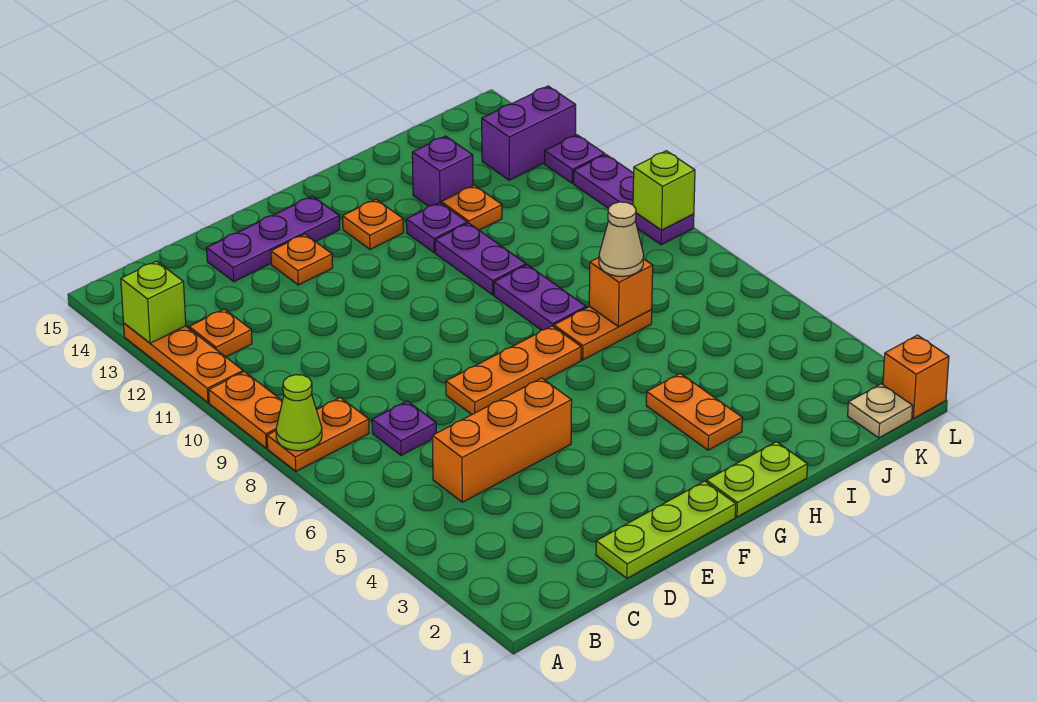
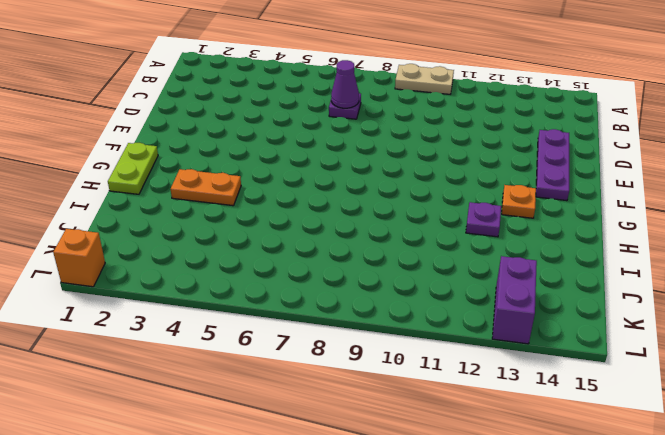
tan plate A9:A10 level 1 -> orange plate A9:A10 level 1
purple cone C7 level 2 -> none
none -> orange plate A8:B8 level 1
none -> orange plate A11:A13 level 1
none -> orange plate B12 level 1

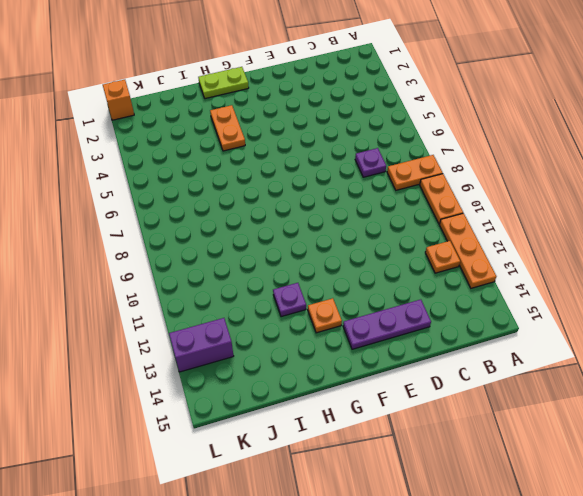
none -> orange brick C5:E5 level 1
none -> lime plate D1:F1 level 1
none -> orange plate E7:G7 level 1

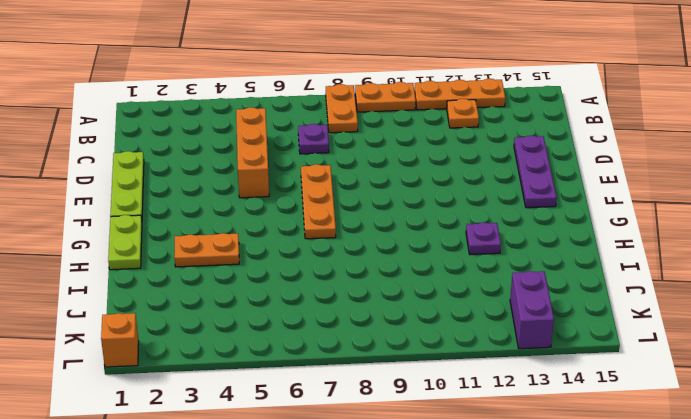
none -> orange plate E13 level 1
none -> orange plate G13 level 1
none -> orange plate H7:I7 level 1

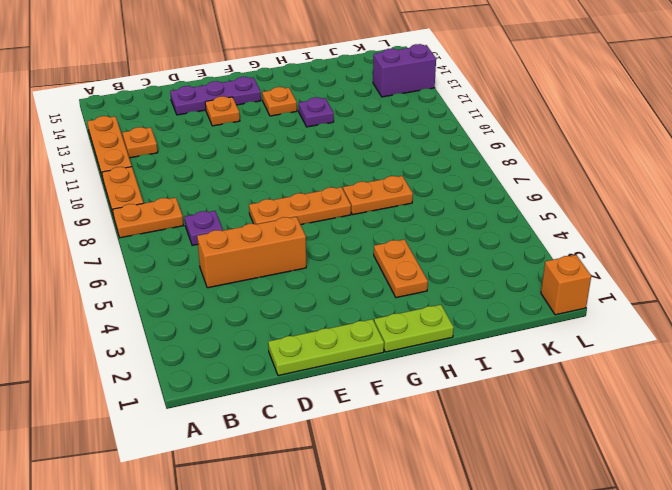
none -> purple plate H8:H9 level 1
none -> purple plate H10:H11 level 1
none -> orange plate I12 level 1

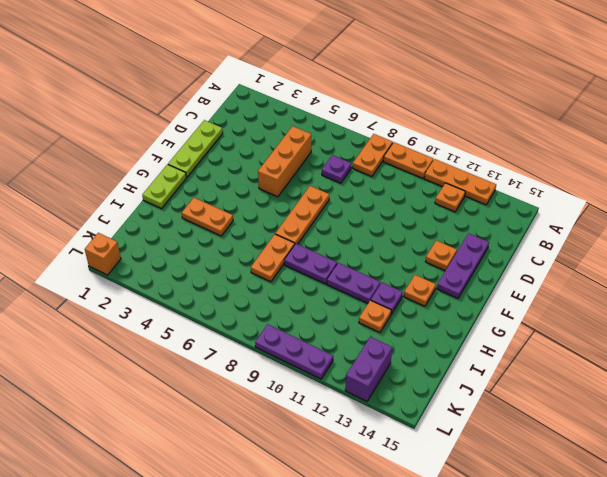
none -> purple brick I13 level 1
none -> tan plate K1 level 1
none -> purple plate L12 level 1

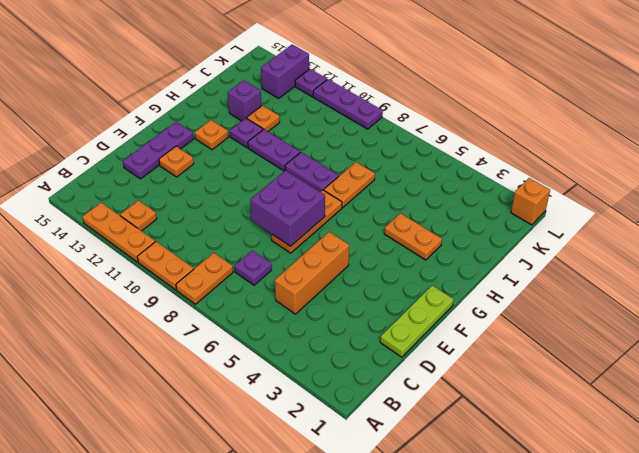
purple brick E7:F8 level 2 -> none
none -> lime plate G1:H1 level 1
none -> tan plate K1 level 1
none -> lime cone A8 level 2

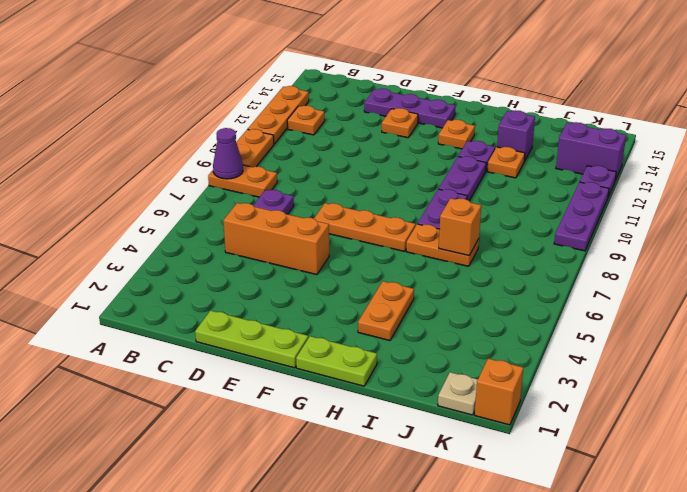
purple cone A8 level 2 -> lime cone A8 level 2
none -> lime brick A13 level 2
none -> lime brick L9 level 2
none -> tan cone I7 level 3

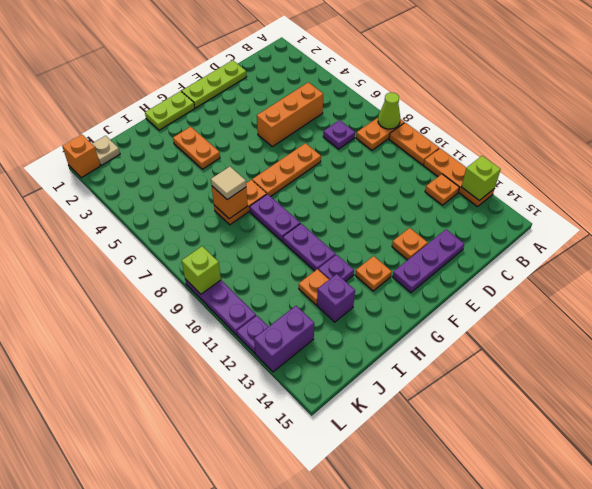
tan tile I7 level 3 -> tan cone I7 level 3

